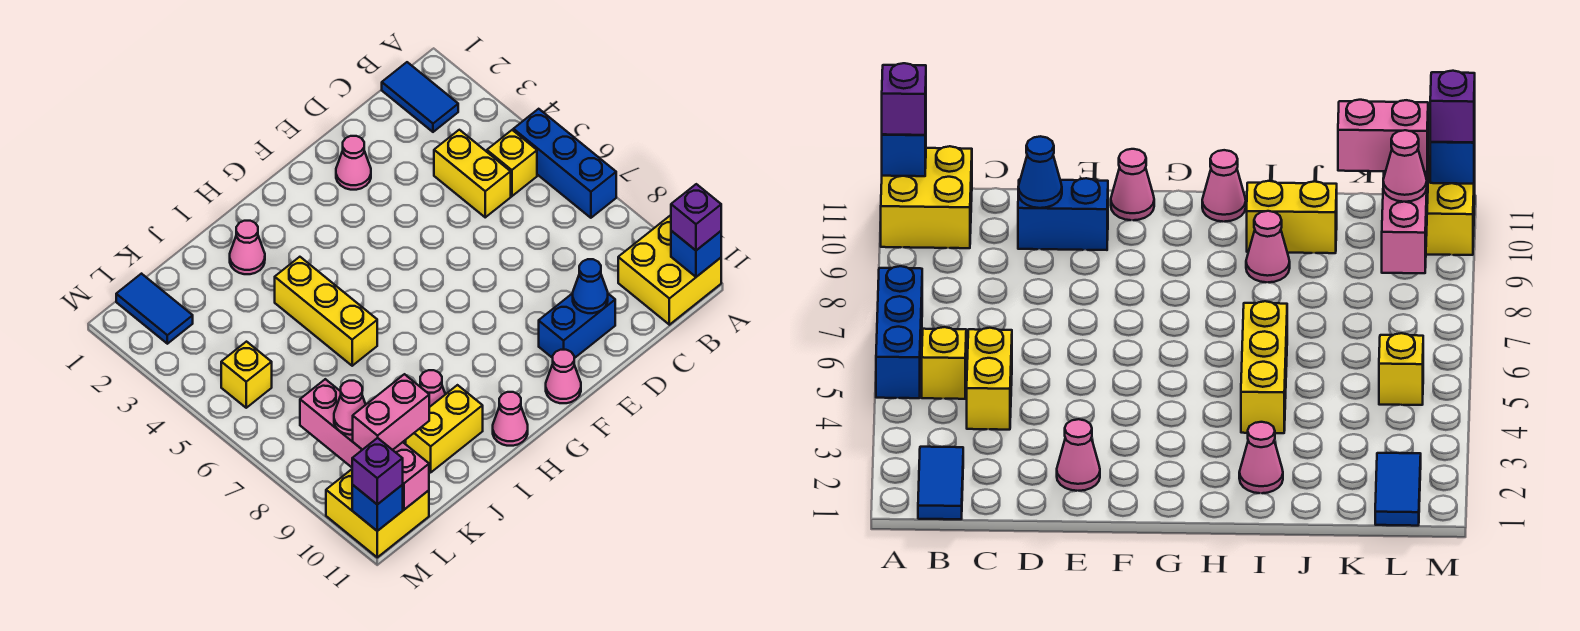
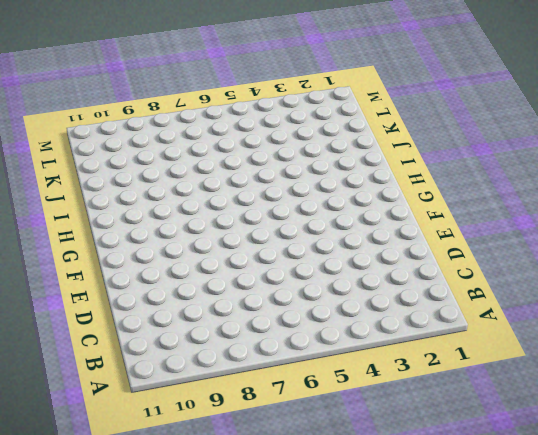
none -> blue brick A5:A7 level 1
none -> yellow brick A10:B11 level 1
none -> blue tile B1:B2 level 1

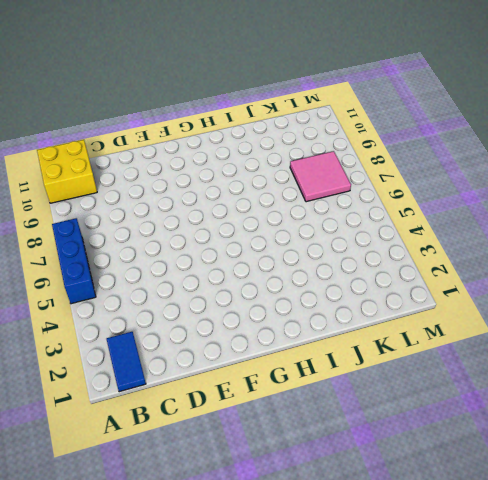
pink tile K7:L8 level 1 -> none
none -> yellow brick B5 level 1
none -> yellow brick C4:C5 level 1
none -> blue brick D10:E10 level 1

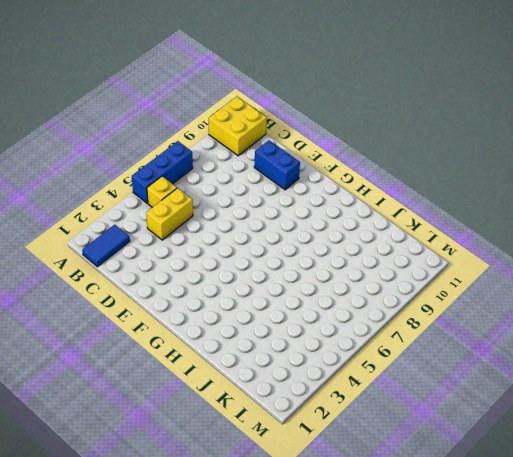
none -> pink cone E2 level 1
none -> pink cone F11 level 1
none -> pink cone H11 level 1

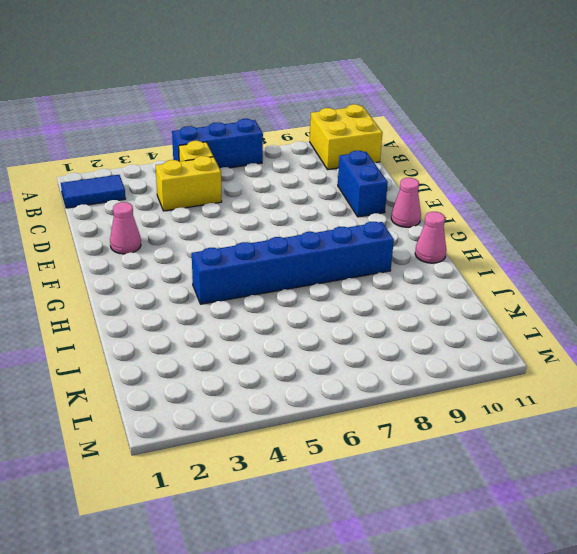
blue brick H4:H9 level 1 -> none
none -> pink cone I2 level 1
none -> yellow brick I4:I6 level 1
none -> pink cone I9 level 1

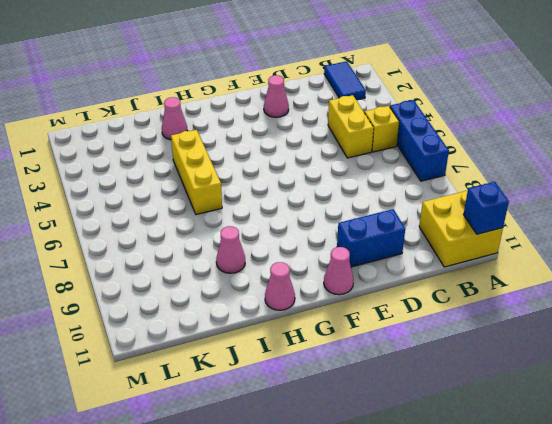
none -> yellow brick I10:J10 level 1
none -> blue tile L1:L2 level 1
none -> yellow brick L5 level 1

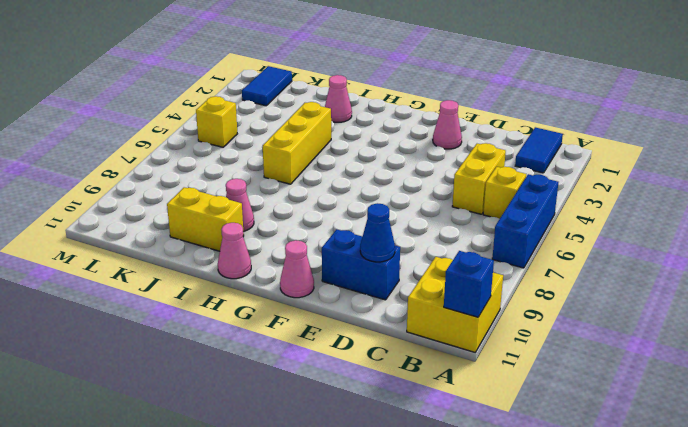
none -> yellow brick L10:M11 level 1
none -> pink brick L8:L11 level 2
none -> blue brick M11 level 2

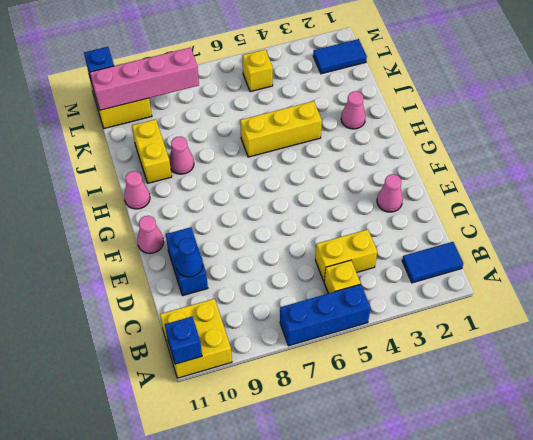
none -> purple brick A11 level 3
none -> pink brick K10:L10 level 3
none -> pink cone L9 level 3

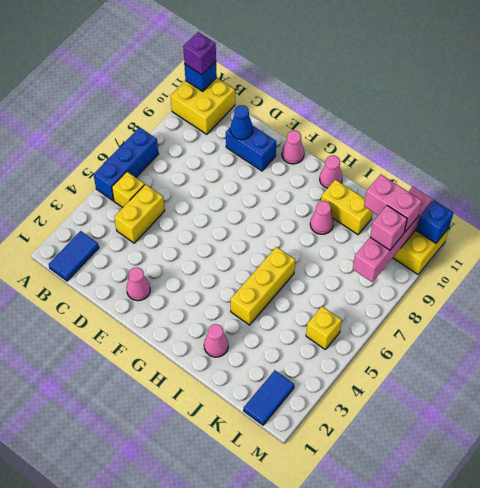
pink brick L9 level 3 -> pink cone L9 level 3
none -> purple brick M11 level 3

